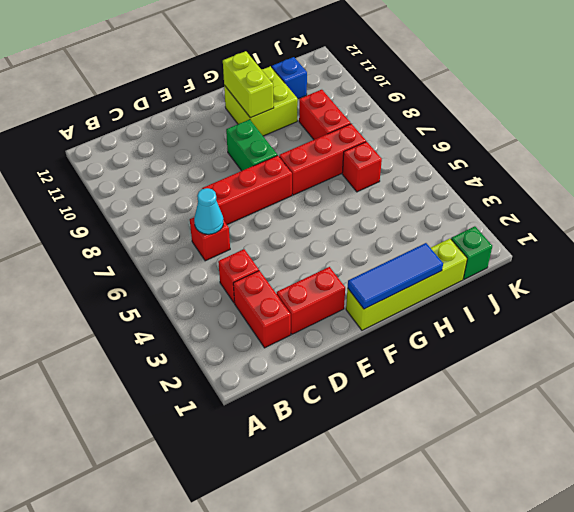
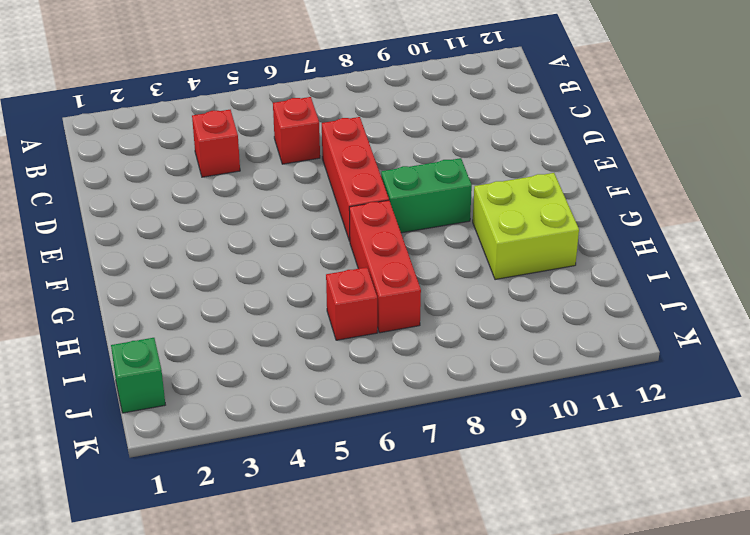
none -> red brick C2:C3 level 1
none -> red brick D2:E2 level 1
none -> lime brick F1:I1 level 1

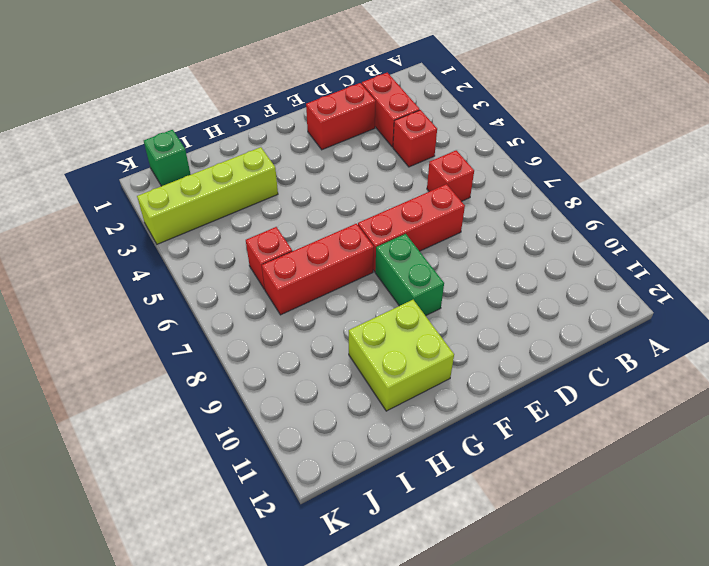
lime brick H3:K3 level 1 -> lime brick F1:I1 level 1
none -> red brick I8:I9 level 1
none -> blue brick I11 level 1
none -> cyan cone C6 level 2

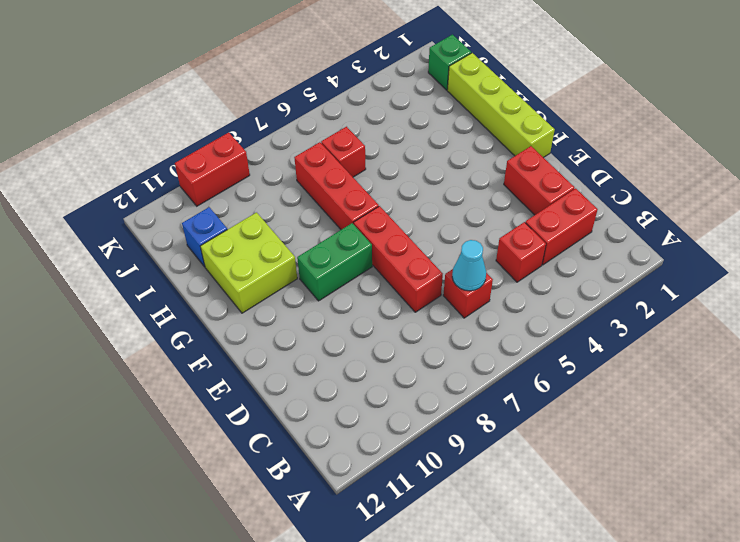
red brick K9:K10 level 1 -> red brick I8:I9 level 1
none -> blue tile F1:H1 level 2
none -> lime brick G10:G11 level 2

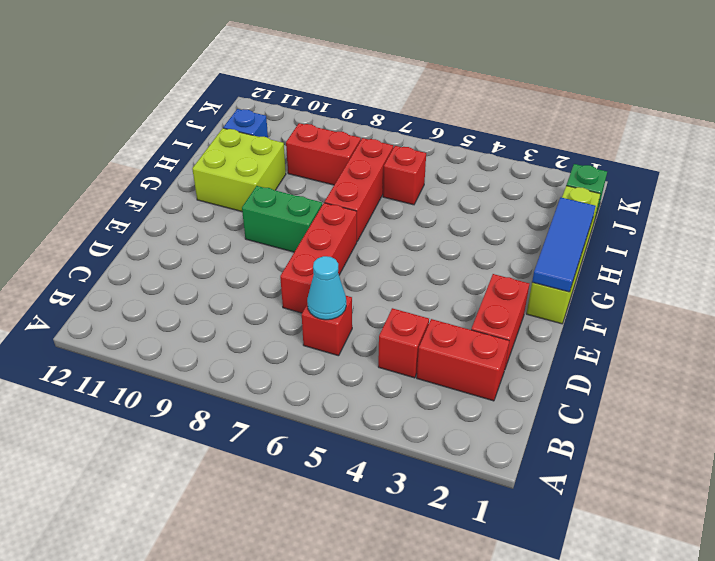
none -> lime brick G10:G11 level 2

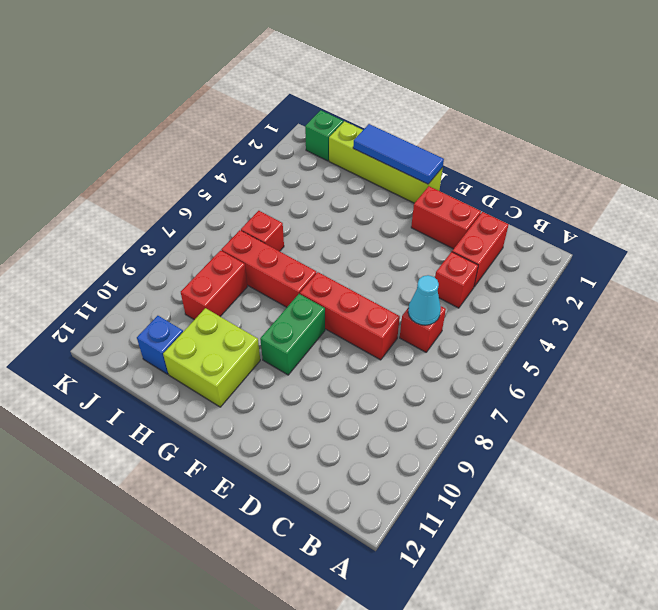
none -> lime brick G10:G11 level 2

